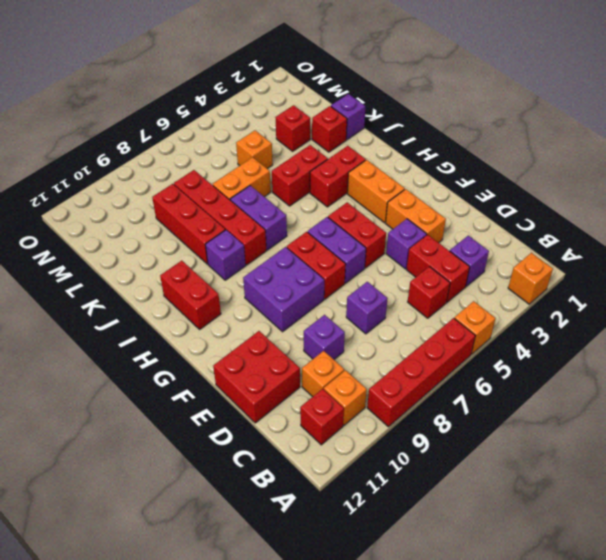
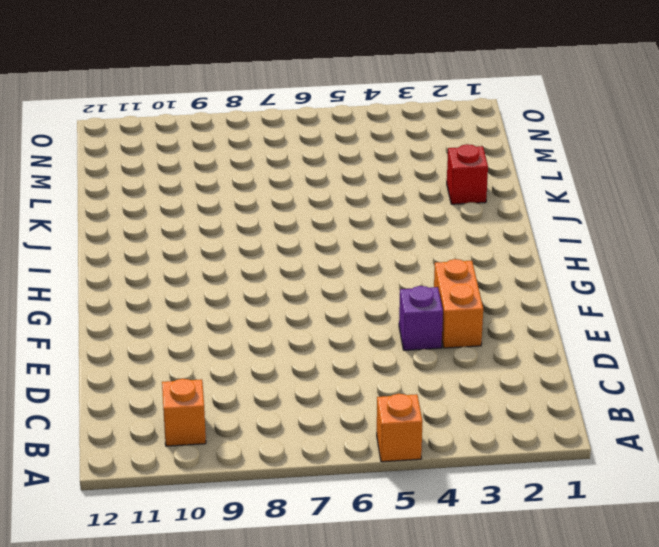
none -> orange brick A2 level 1
none -> red brick A6:A9 level 1
none -> red brick B11 level 1
none -> purple brick C3 level 1

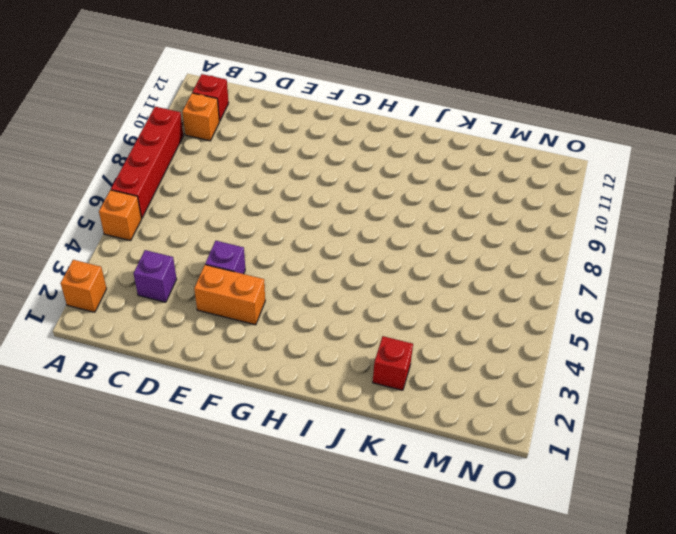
none -> red brick C4:D4 level 1
none -> red brick C5 level 1
none -> orange brick C10 level 1
none -> purple brick D7 level 1

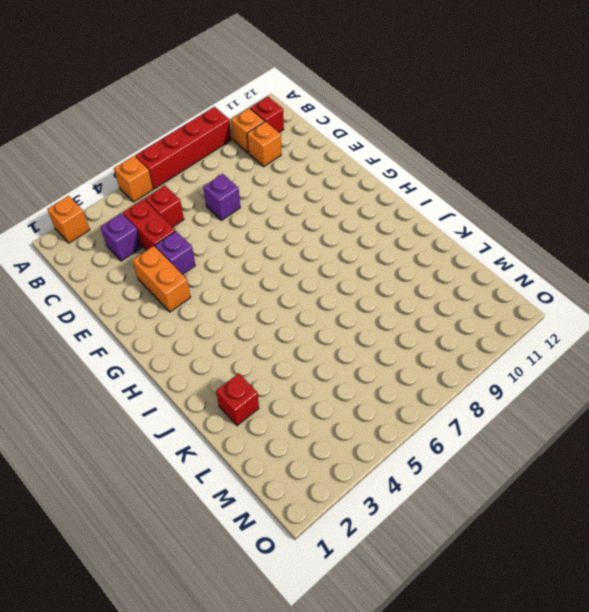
none -> purple brick D9 level 1
none -> red brick D11:E12 level 1
none -> red brick F5:G5 level 1
none -> purple brick F6:G6 level 1

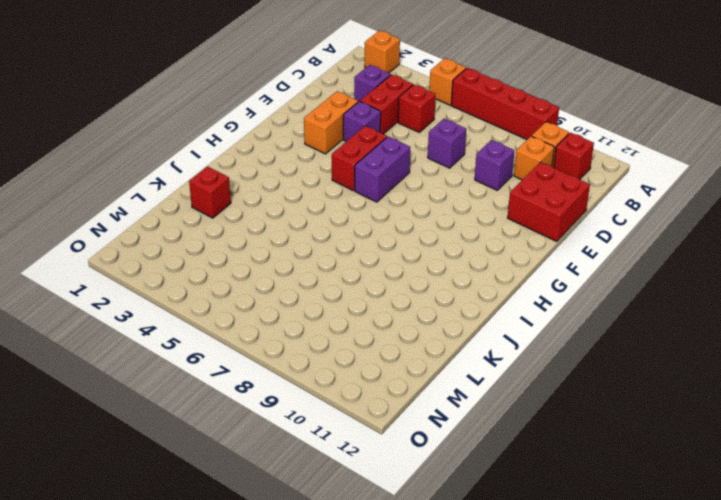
none -> red brick F7:G7 level 1
none -> purple brick F8:G9 level 1
none -> orange brick G3:H3 level 1
none -> red brick H11:I11 level 1

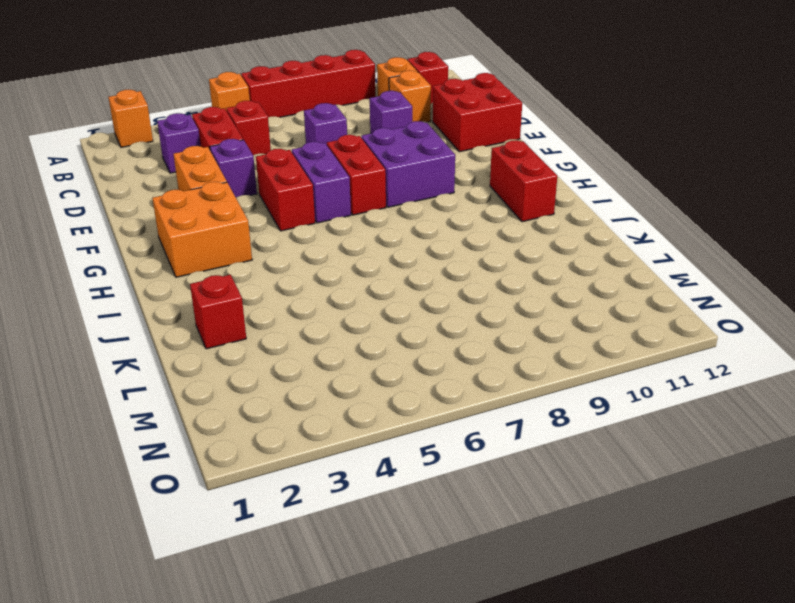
orange brick G2:H3 level 1 -> orange brick G3:H3 level 1
none -> red brick I3:I4 level 1
none -> purple brick I7:J7 level 1
none -> red brick I8:L8 level 1
none -> purple brick I9 level 1

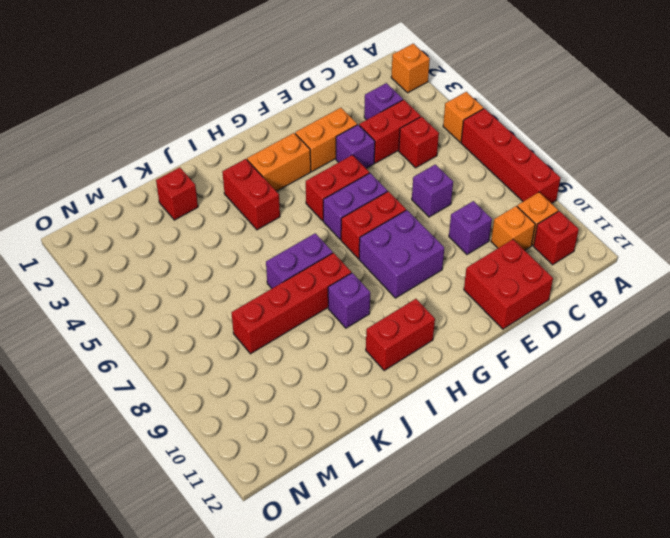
none -> red brick J4:J5 level 1
none -> red brick J9:L9 level 1
none -> purple brick K1 level 1
none -> orange brick K6:K7 level 1

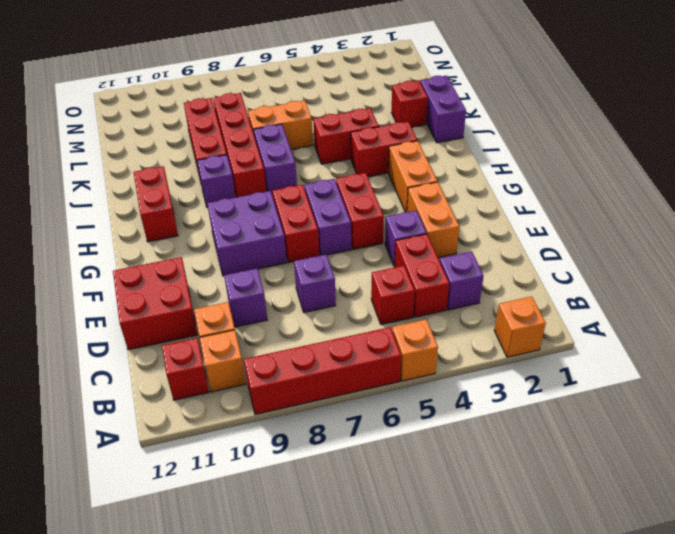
purple brick J1:K1 level 1 -> purple brick K1 level 1
none -> red brick L3 level 1
none -> orange brick L5 level 1

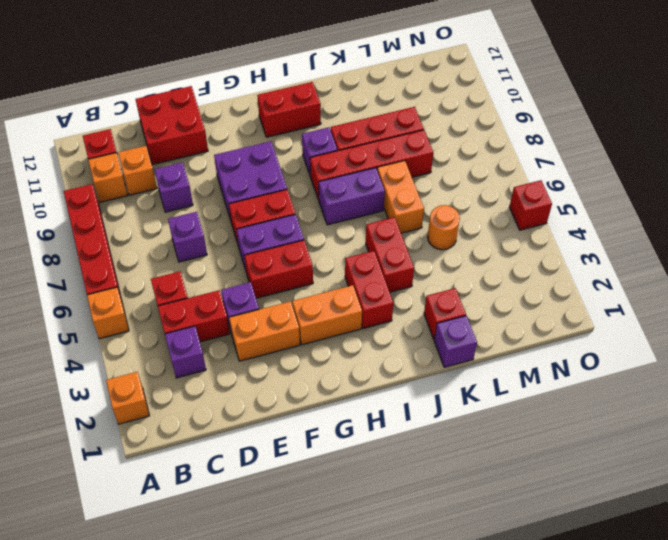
orange round brick L5 level 1 -> orange brick L5 level 1
red brick O5 level 1 -> red brick L3 level 1

